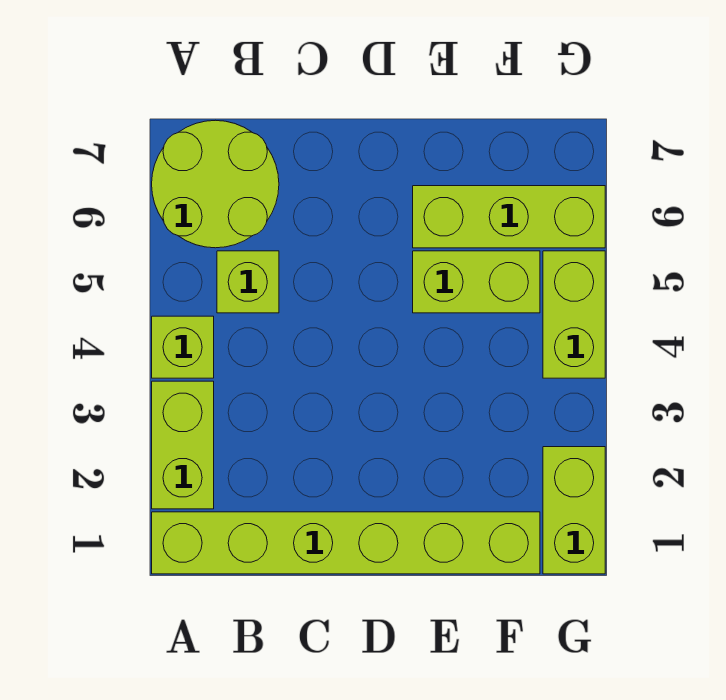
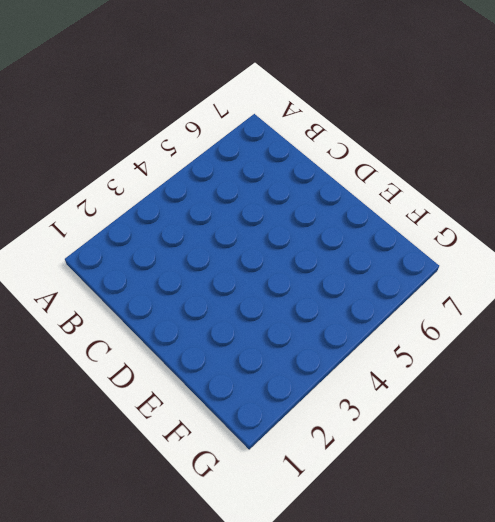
none -> lime brick A1:F1 level 1
none -> lime brick A2:A3 level 1

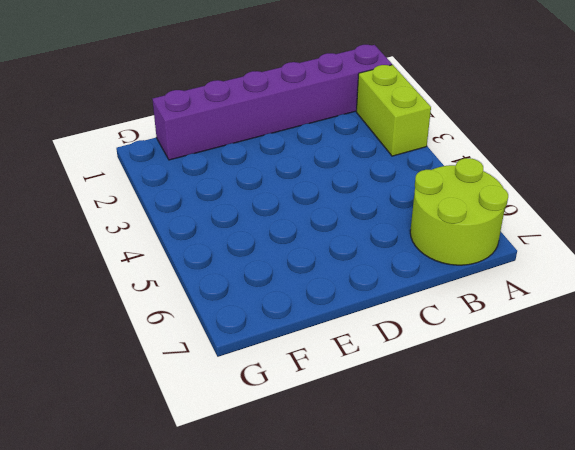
purple brick A1:F1 level 1 -> lime brick A1:F1 level 1
none -> lime brick A4 level 1
none -> lime brick B5 level 1

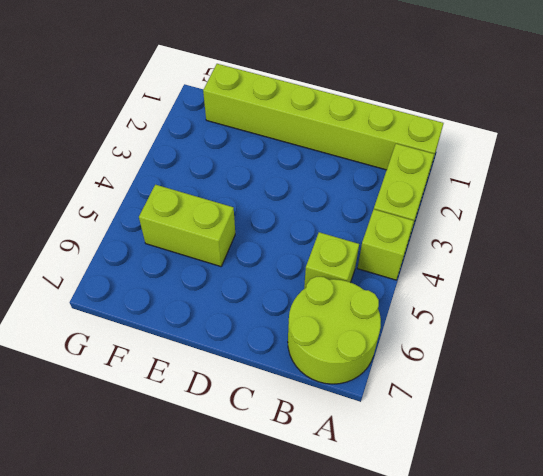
none -> lime brick E6:G6 level 1
none -> lime brick G1:G2 level 1

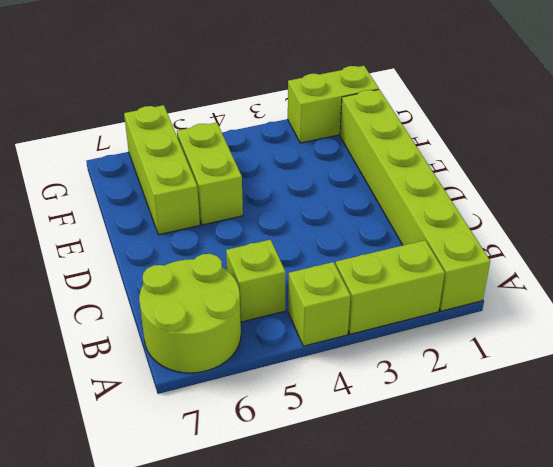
none -> lime brick G4:G5 level 1

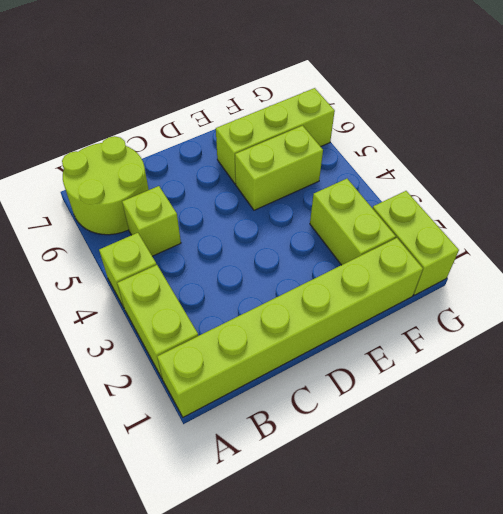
lime brick F2:F3 level 1 -> lime brick G4:G5 level 1

